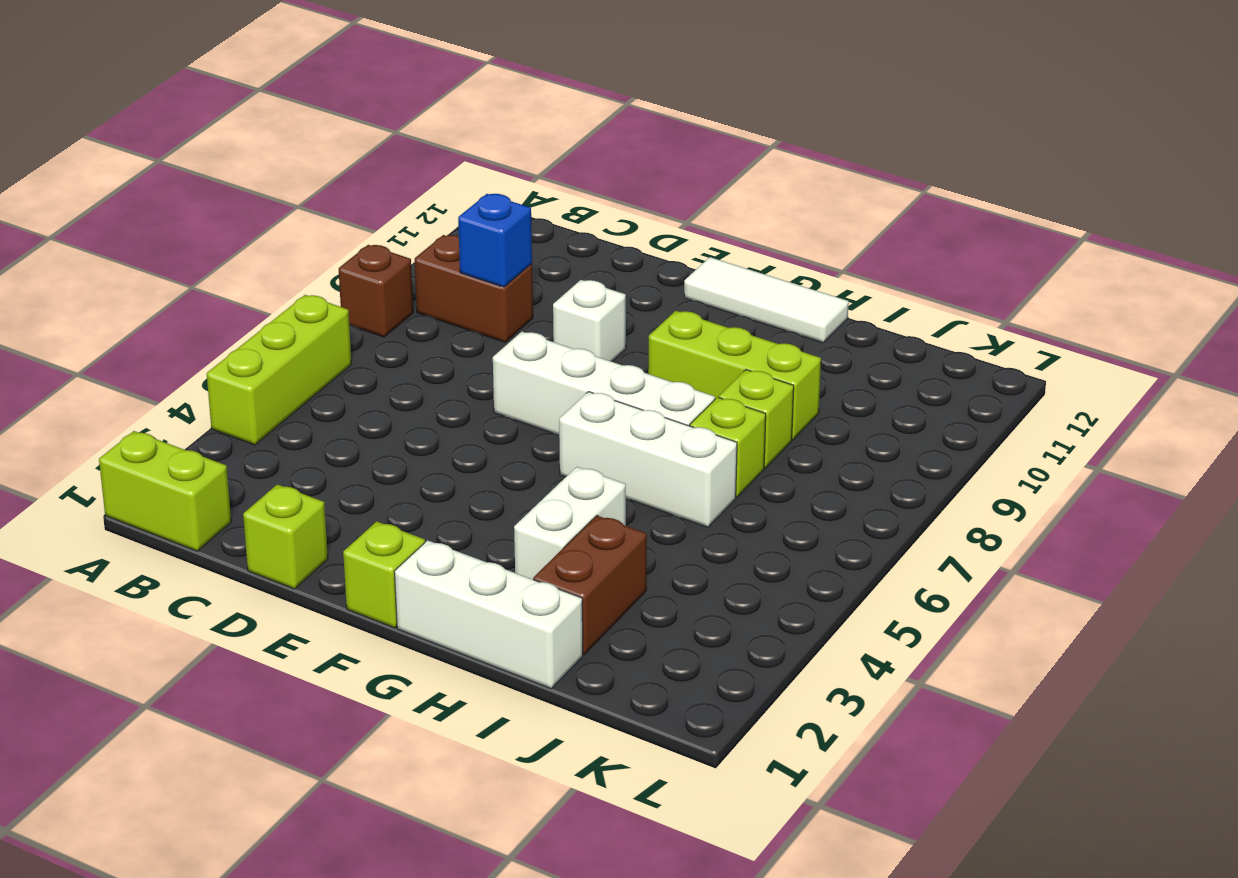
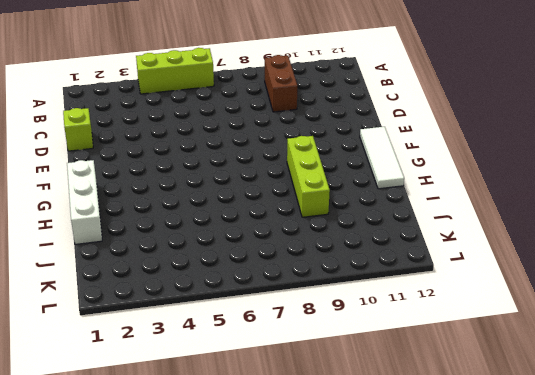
none -> lime brick A1:B1 level 1
none -> brown brick A8 level 1
none -> white brick E7:H7 level 1

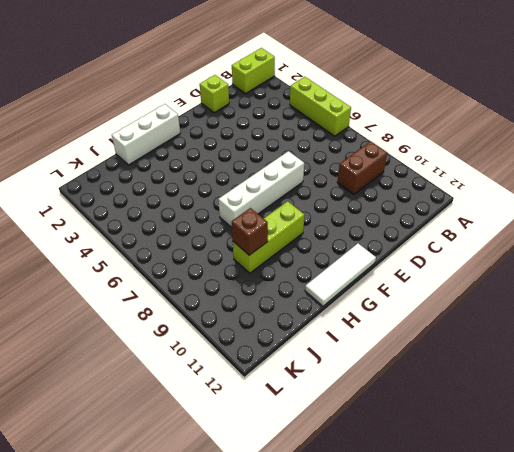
brown brick I9 level 2 -> brown brick A8 level 1
none -> white brick E9 level 1
none -> lime brick F1 level 1
none -> white brick G6:I6 level 1

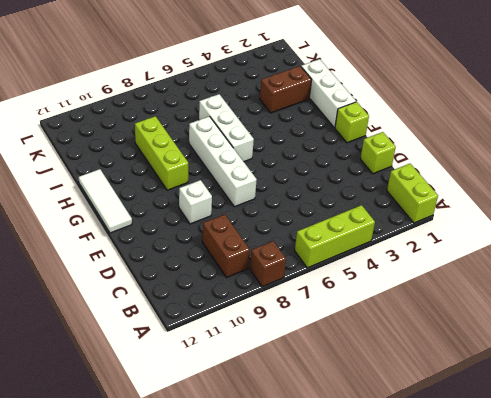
none -> white brick H3:H4 level 1
none -> lime brick I7 level 1
none -> lime brick I8 level 1

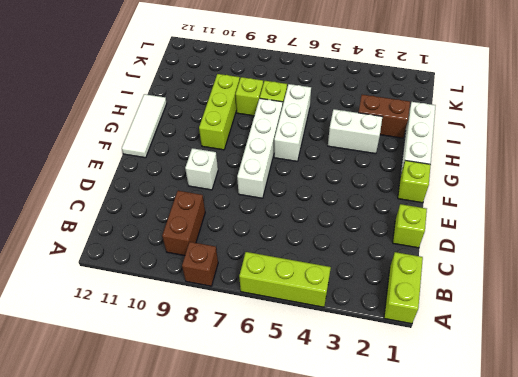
none -> blue brick C9 level 2

